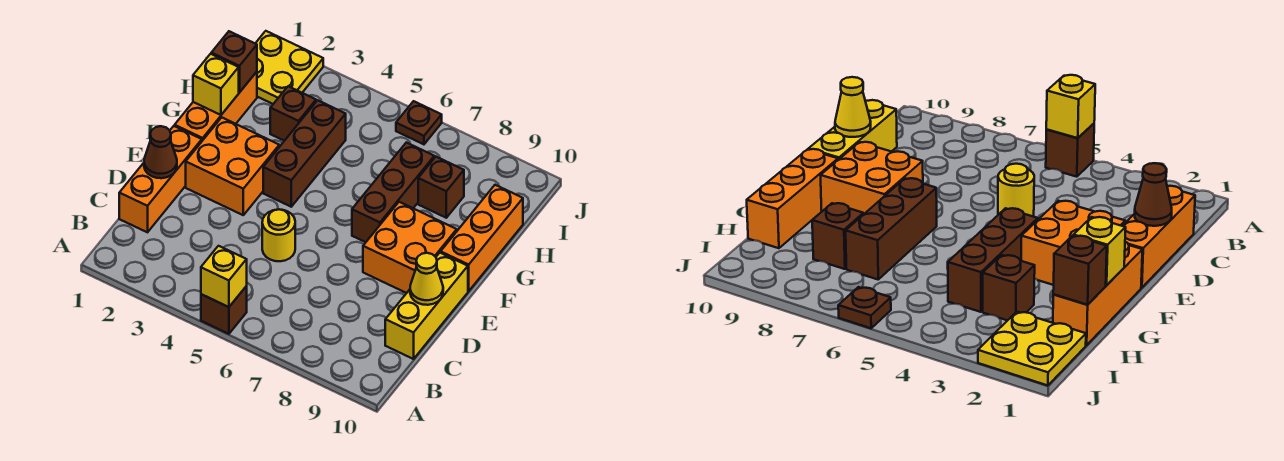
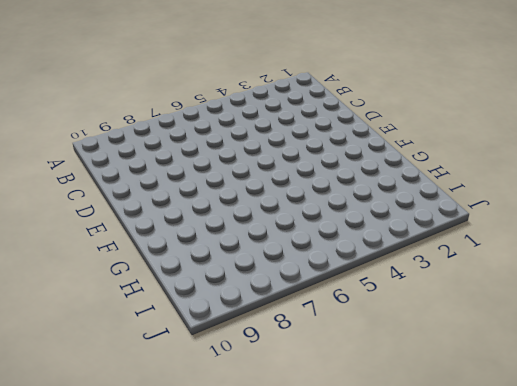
none -> brown brick A5 level 1
none -> orange brick C1:E1 level 1
none -> yellow brick C10:E10 level 1

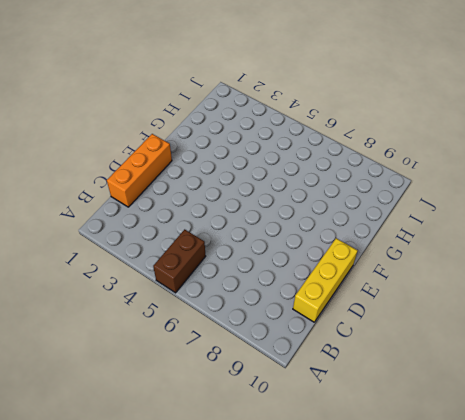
brown brick A5:B5 level 1 -> brown brick A5 level 1
none -> yellow round brick D5 level 1
none -> orange brick E2:F3 level 1
none -> orange brick E8:F9 level 1

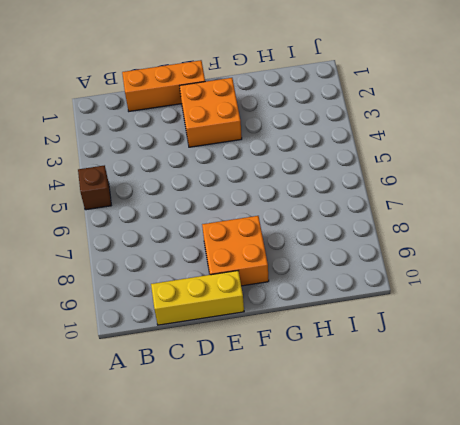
none -> yellow round brick D5 level 1
none -> orange brick F1:H1 level 1
none -> brown brick F4:H4 level 1

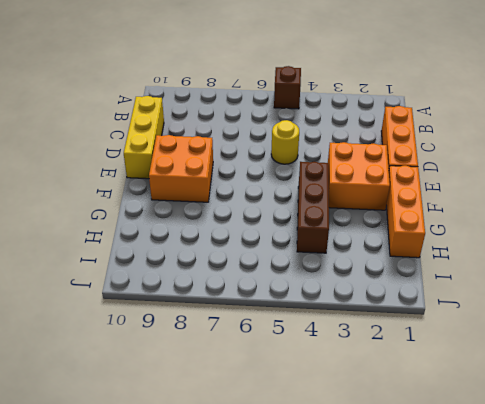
none -> brown brick F7:H7 level 1
none -> orange brick F10:H10 level 1
none -> brown brick H3 level 1

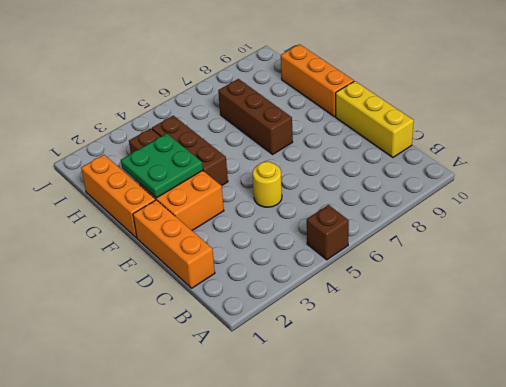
green plate F2:G3 level 2 -> none
none -> orange brick E8:F9 level 1
none -> brown brick H8 level 1
none -> yellow plate I1:J2 level 1

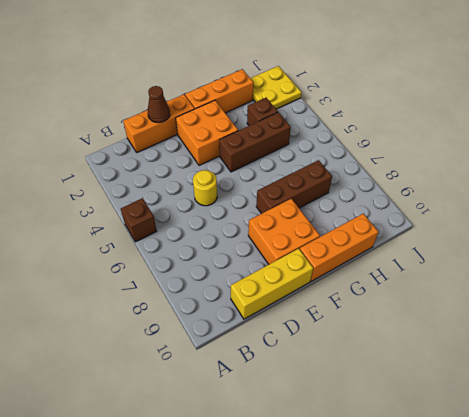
none -> brown brick H8 level 1
none -> brown plate J6 level 1
none -> yellow brick A5 level 2

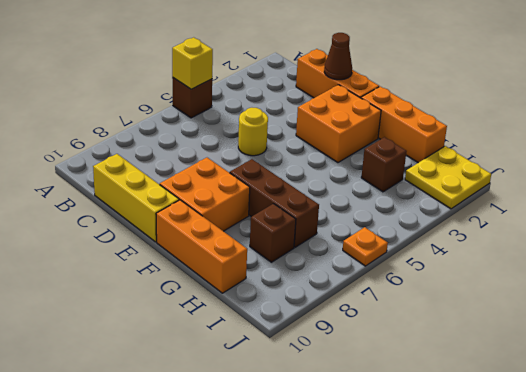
orange plate J6 level 1 -> brown plate J6 level 1
none -> brown brick F4:H4 level 1
none -> yellow cone D10 level 2
none -> yellow brick G1 level 2

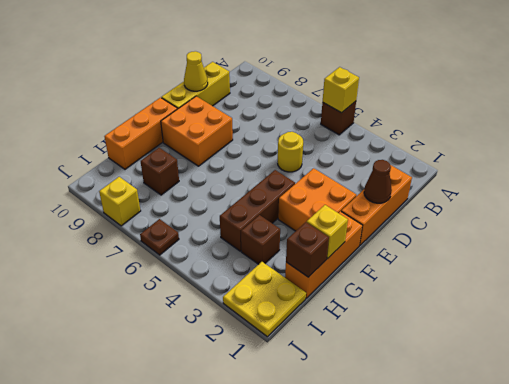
yellow brick J8 level 1 -> none
none -> brown brick F7:H7 level 1

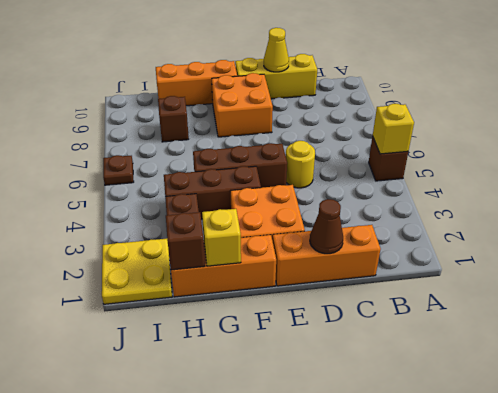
brown brick E5:G5 level 1 -> brown brick F7:H7 level 1

